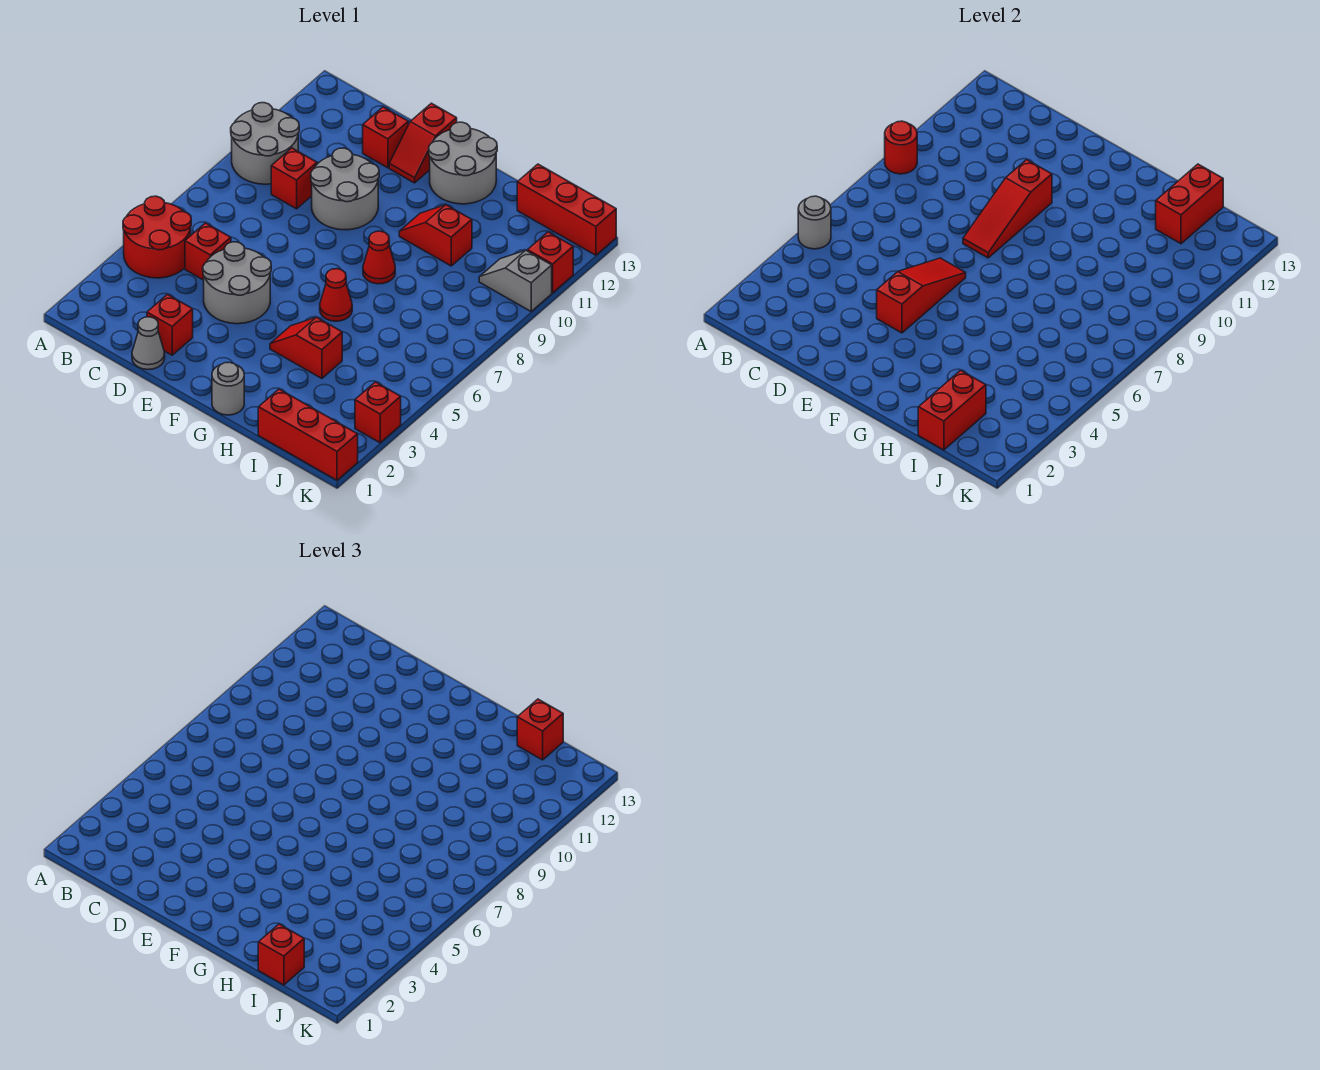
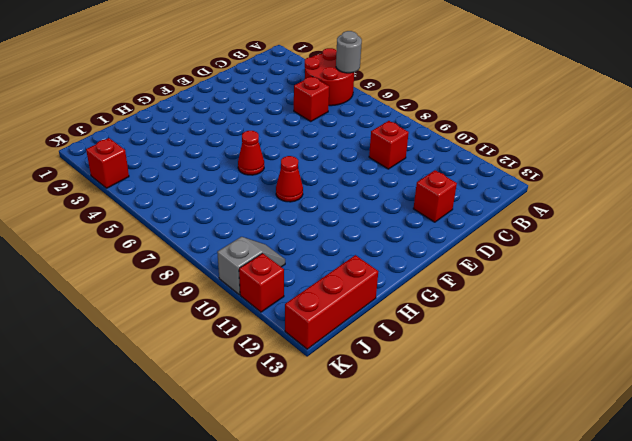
none -> grey round brick A9:B10 level 1
none -> grey cone D1 level 1
none -> red brick D2 level 1

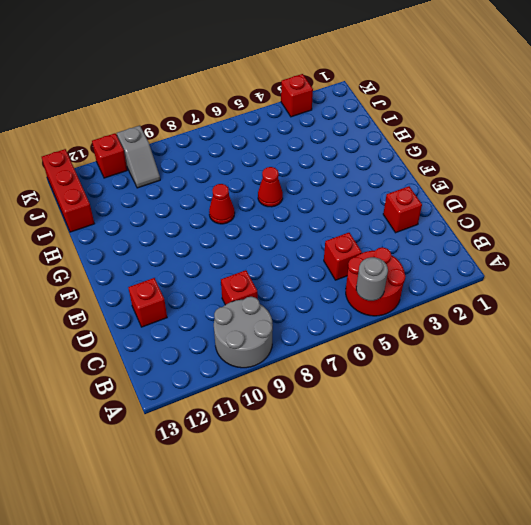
none -> grey cone D1 level 1
none -> grey round brick D4:E5 level 1
none -> grey round brick D9:E10 level 1

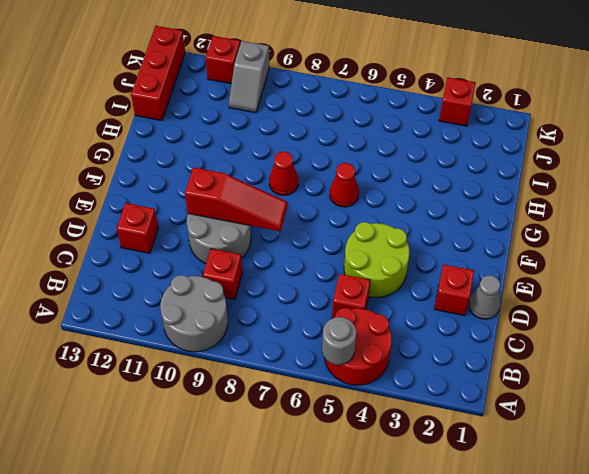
lime round brick D4:E5 level 1 -> grey round brick D4:E5 level 1
none -> red slope E12:E13 level 1 top 13
none -> grey round brick F12:G13 level 1
none -> grey round brick G1 level 1

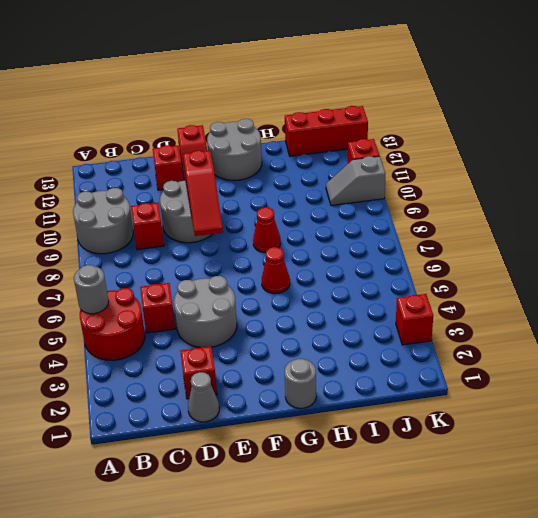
none -> red slope G4:H4 level 1 top H
none -> red slope G10:H10 level 1 top H
none -> red brick I1:K1 level 1

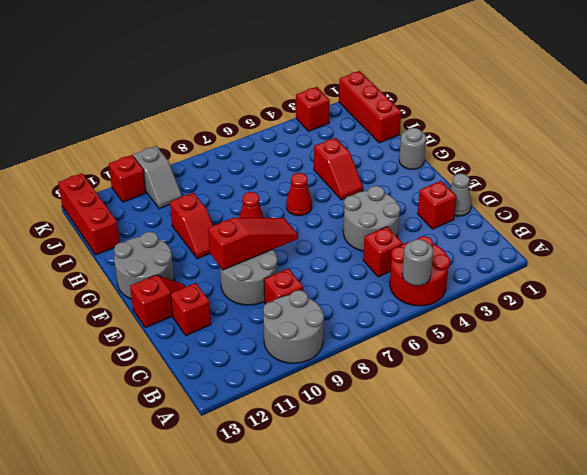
none -> red round brick A9 level 2
none -> red slope E4:E6 level 2 top 4
none -> red brick I1:I2 level 2

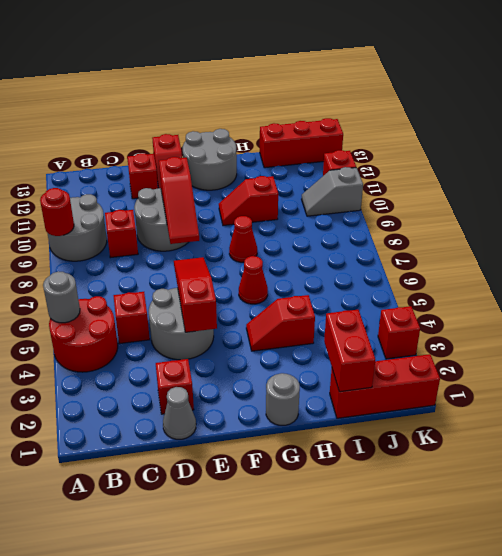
none -> red brick I12:I13 level 2
none -> red brick I1 level 3
none -> red brick I13 level 3

